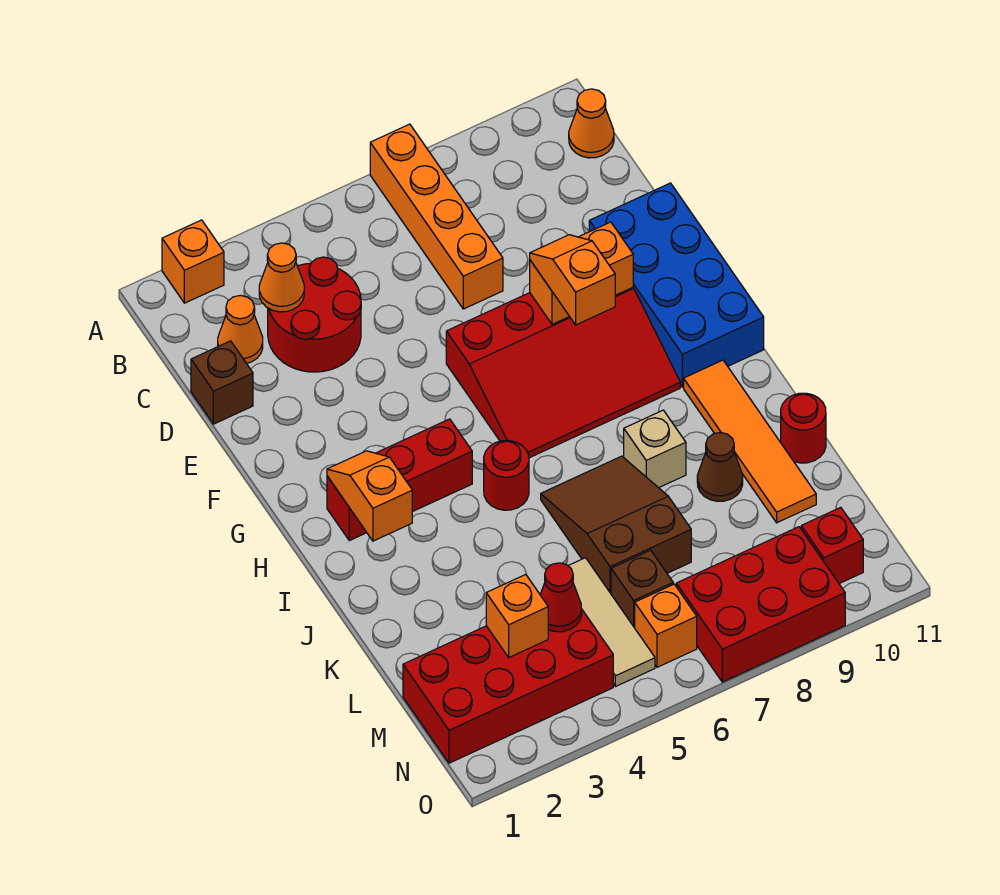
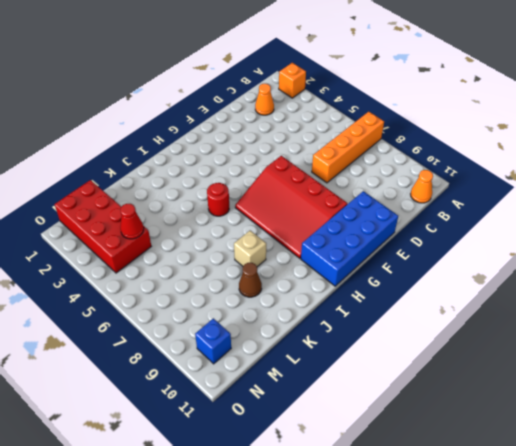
blue brick N10 level 1 -> red brick N10 level 1
none -> red round brick C3:D4 level 1
none -> brown brick D1 level 1
none -> red brick H2:H4 level 1

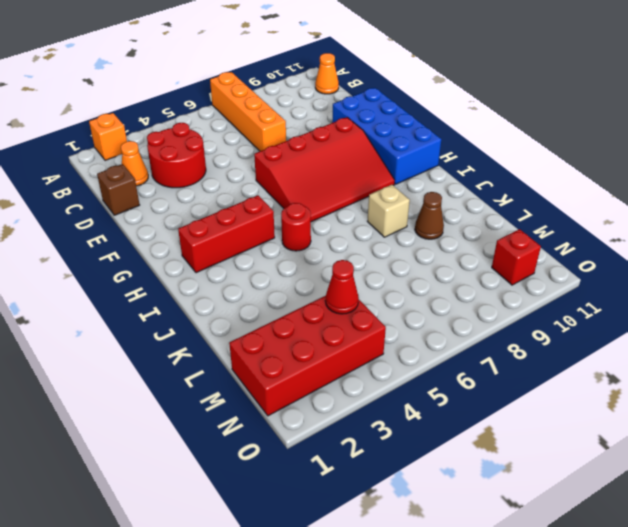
none -> orange tile I10:L10 level 1
none -> brown slope J6:L7 level 1 top L
none -> red round brick K11 level 1

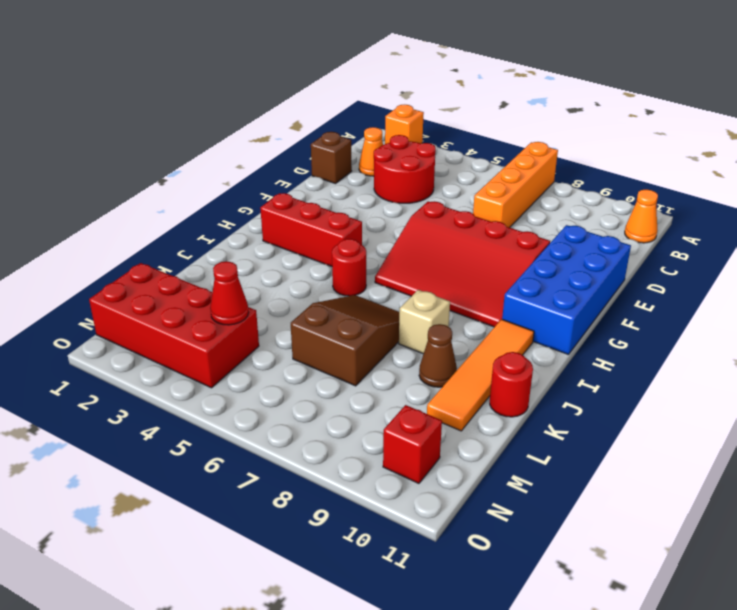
none -> tan tile L5:N5 level 1
none -> brown brick M6 level 1
none -> orange brick N6 level 1

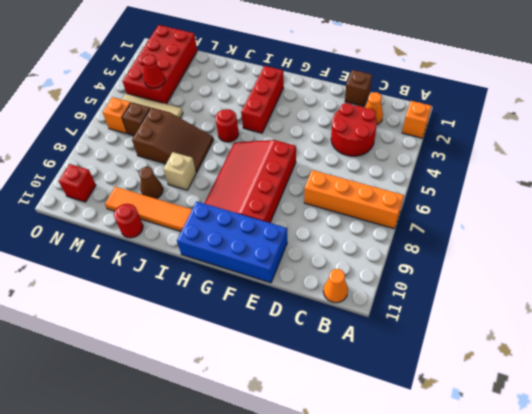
none -> red brick N7:O9 level 1
none -> orange cone C3 level 2
none -> orange brick F8:F9 level 2

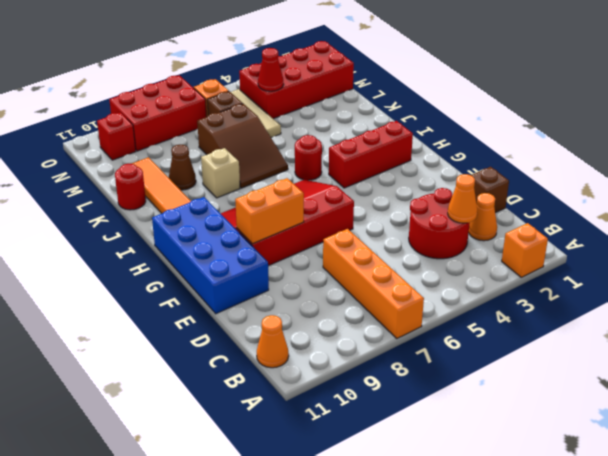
none -> orange slope H2:I2 level 2 top I
none -> orange brick M3 level 2
none -> orange slope F8:G8 level 3 top G

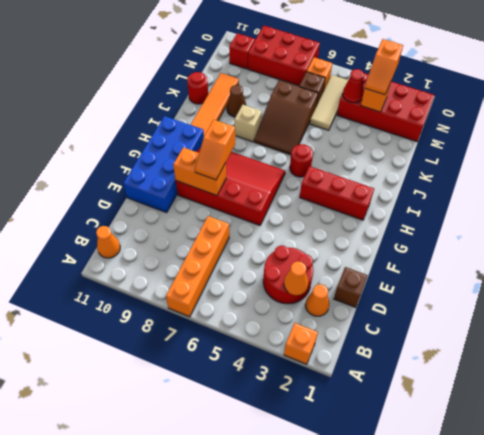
orange slope M3:N3 level 3 top N -> orange slope H2:I2 level 2 top I

